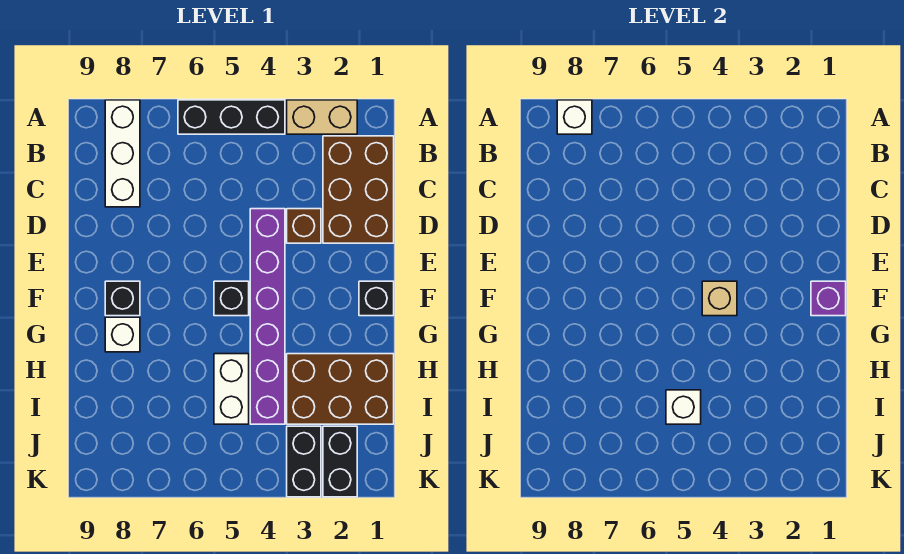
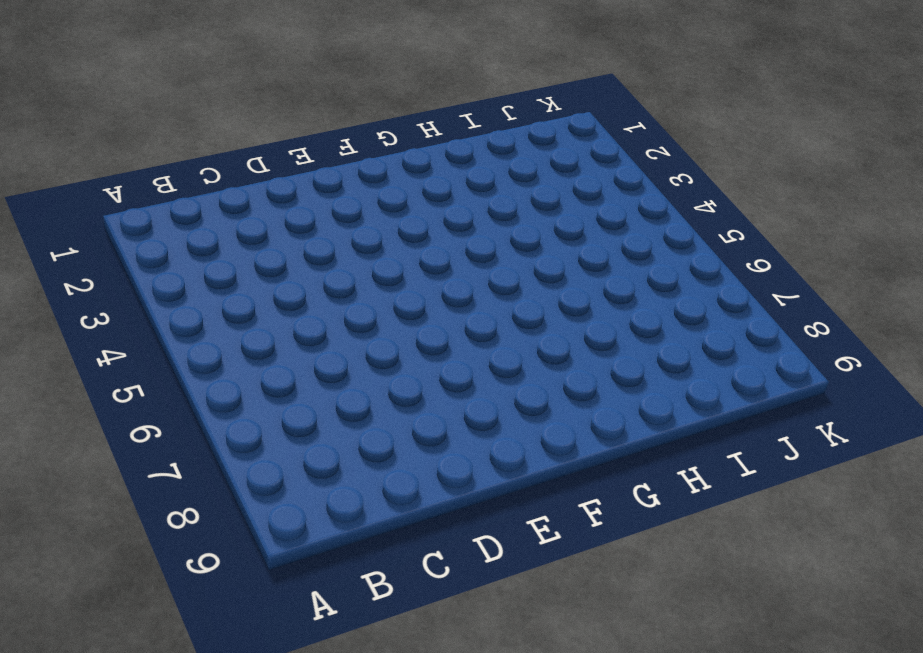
none -> tan brick A2:A3 level 1
none -> black brick A4:A6 level 1
none -> white brick A8:C8 level 1

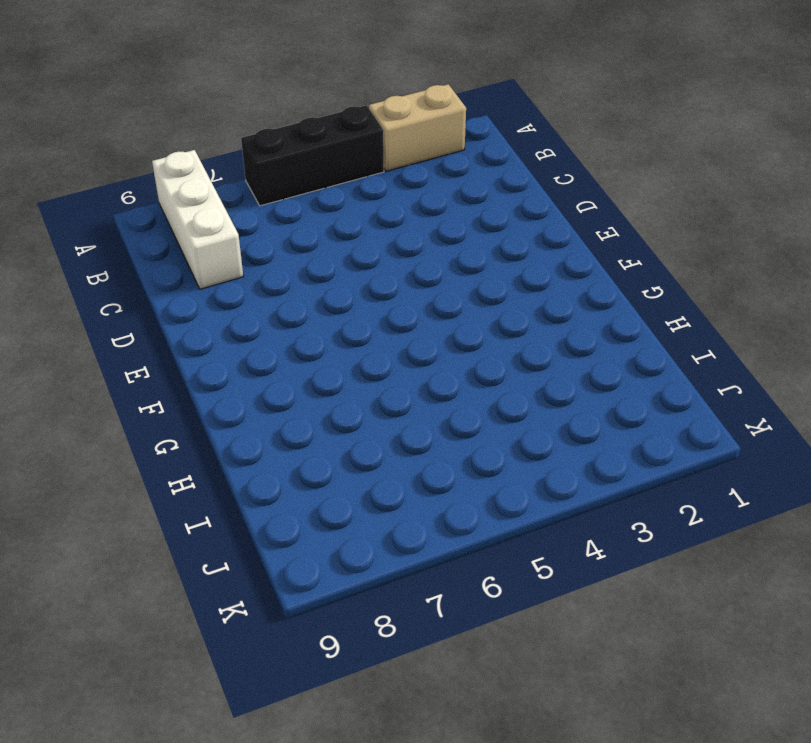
none -> brown brick B1:D2 level 1
none -> brown brick D3 level 1
none -> purple brick D4:I4 level 1

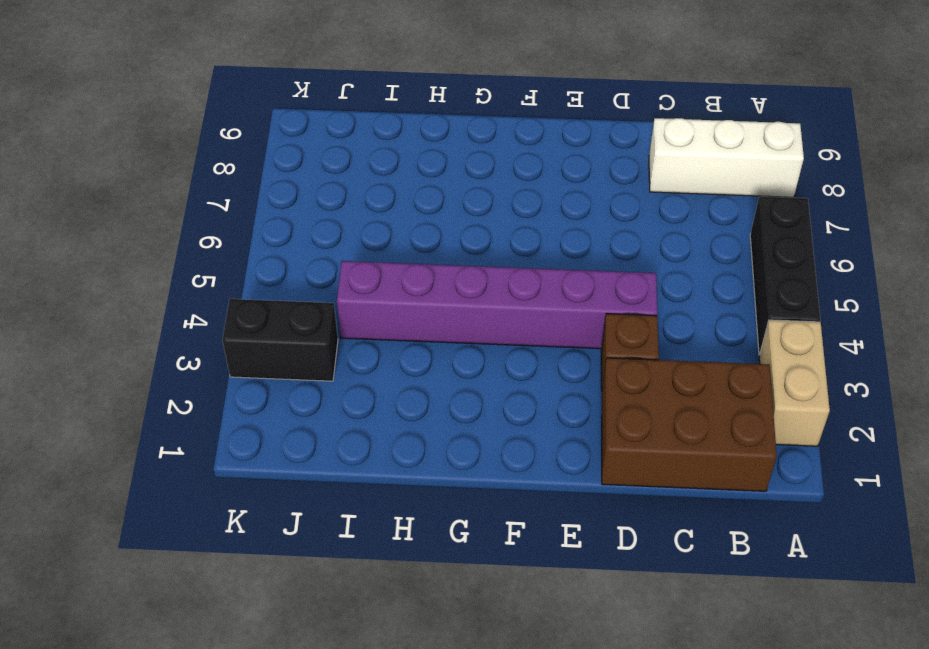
none -> black brick F1 level 1
none -> black brick F5 level 1
none -> black brick F8 level 1

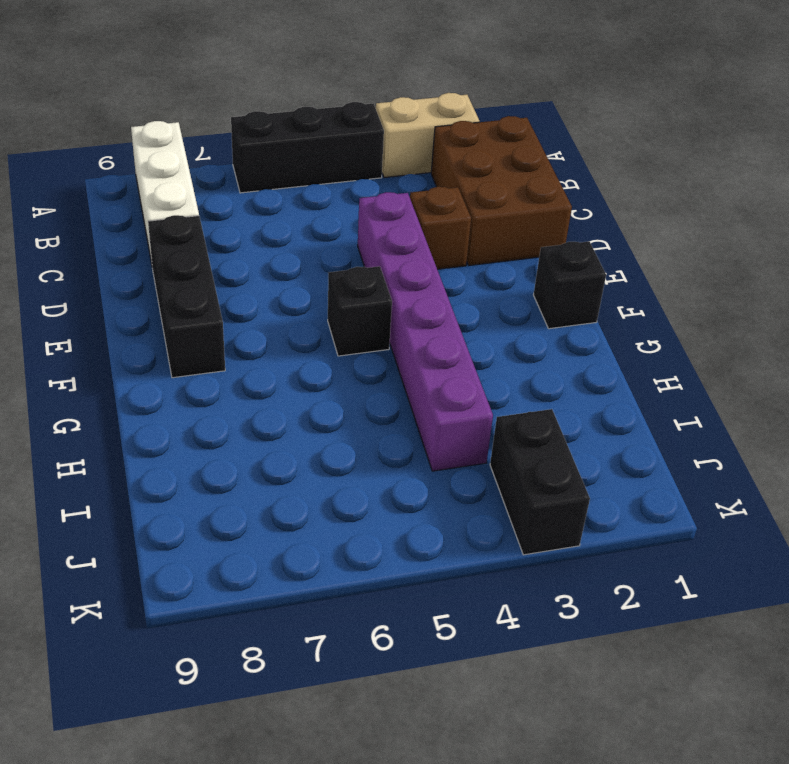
black brick D8:F8 level 1 -> black brick F8 level 1
none -> white brick G8 level 1
none -> brown brick H1:I3 level 1
none -> white brick H5:I5 level 1

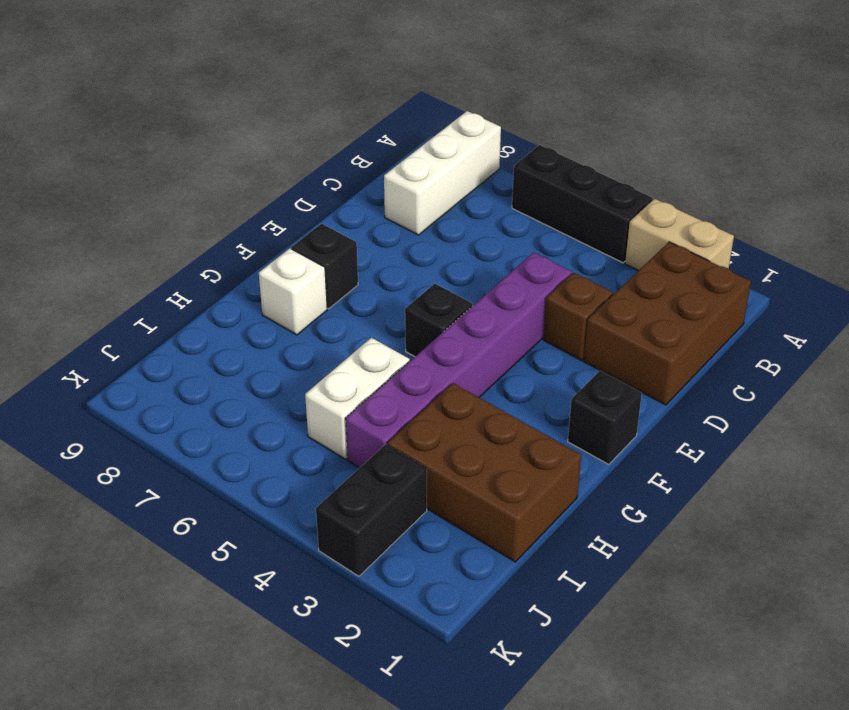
none -> black brick J2:K2 level 1
none -> white brick A8 level 2
none -> purple brick F1 level 2

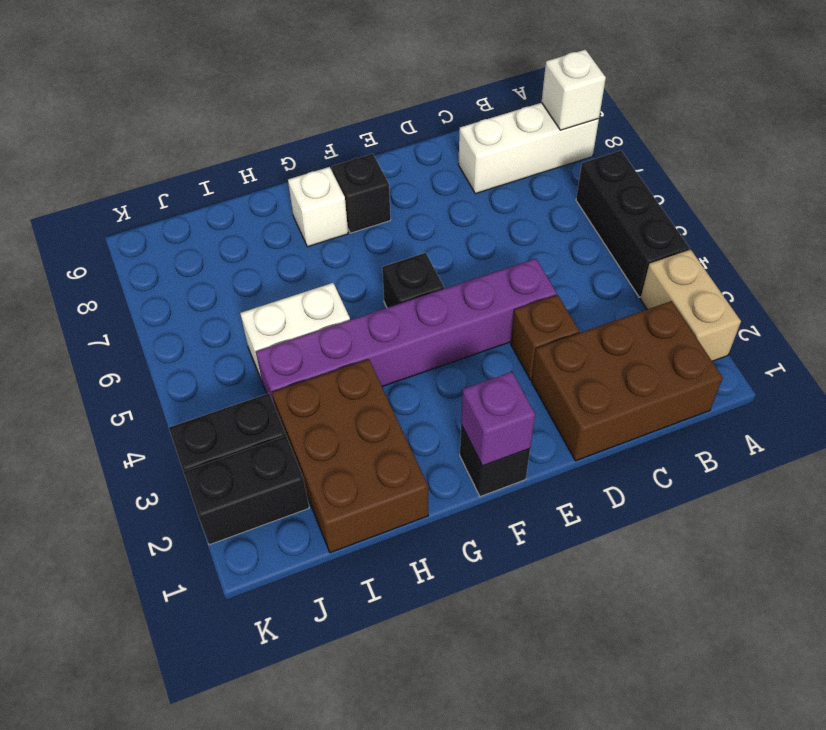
none -> tan brick F4 level 2
none -> white brick I5 level 2

